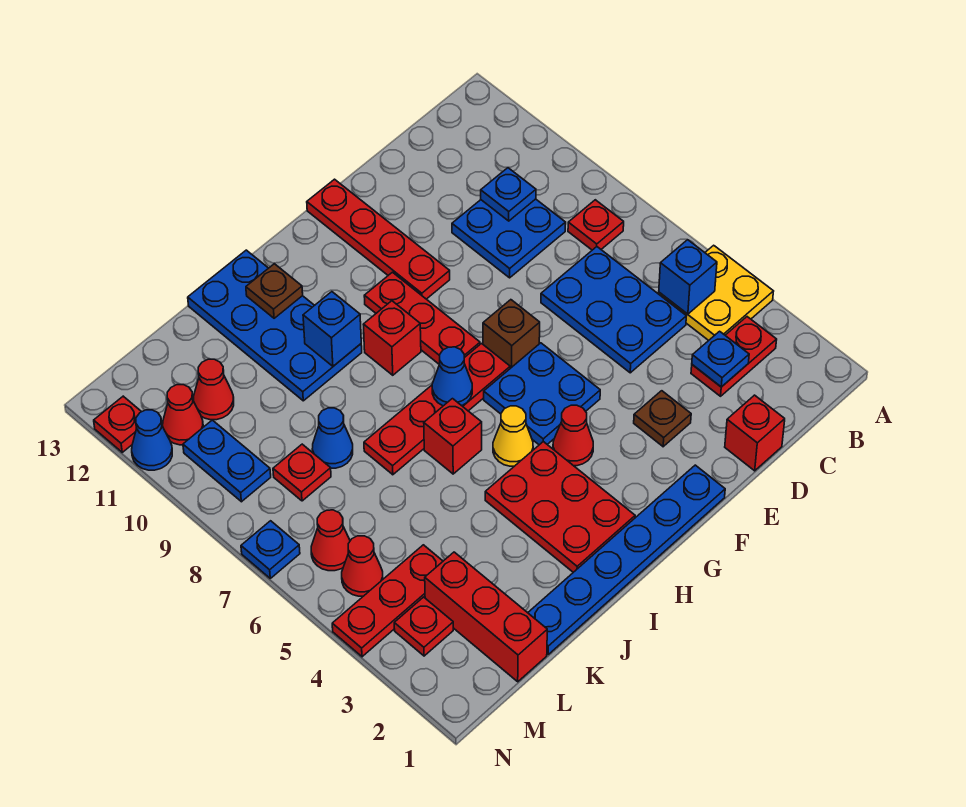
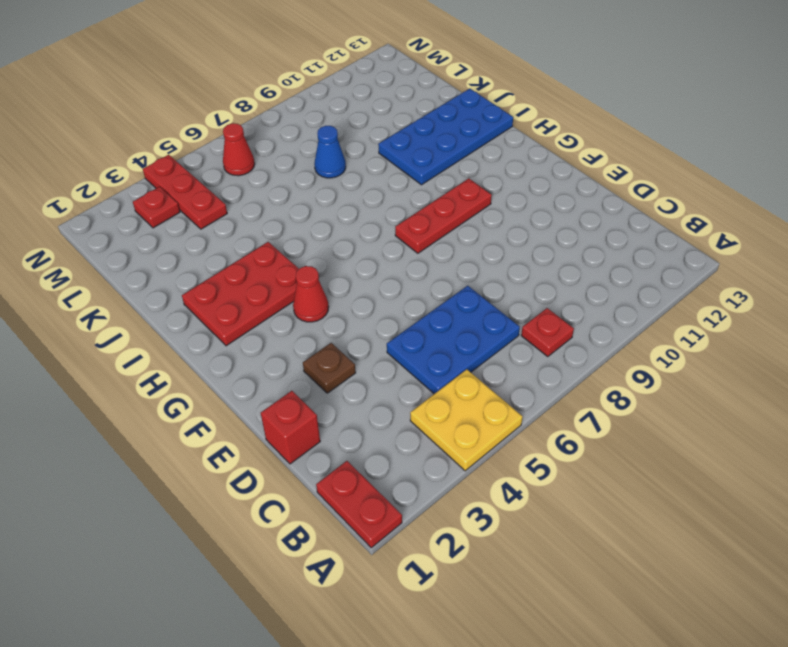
red plate A1:B1 level 1 -> red plate B3:C3 level 1
none -> blue plate C9:D10 level 1
none -> blue plate F1:K1 level 1
none -> blue plate F5:G6 level 1
none -> brown brick F7 level 1

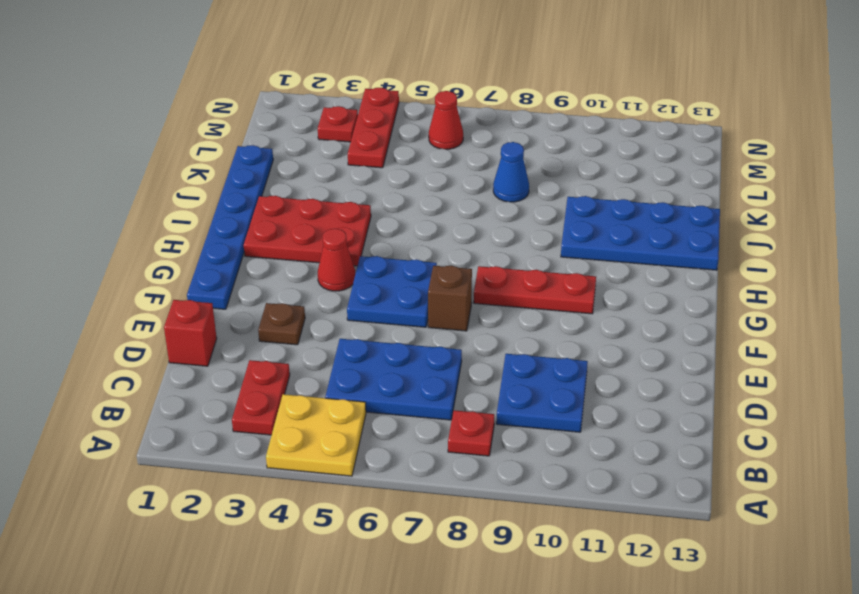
none -> red plate F10:F13 level 1
none -> red plate G7:J7 level 1
none -> yellow cone H5 level 1
none -> red brick H9 level 1

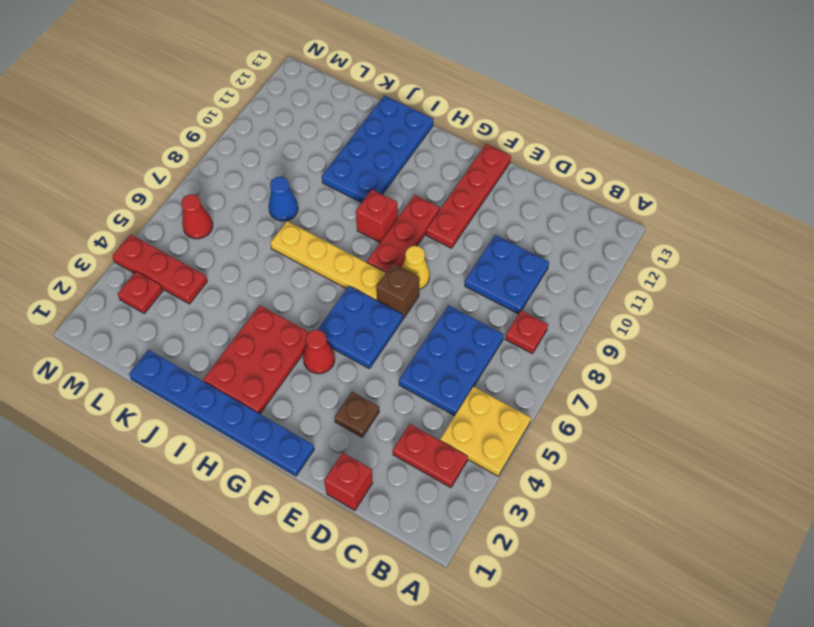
yellow cone F8 level 1 -> yellow cone H5 level 1
yellow plate G7:J7 level 1 -> red plate G7:J7 level 1
none -> red brick I6 level 1
none -> red brick L1:L3 level 1
none -> red plate L8 level 1
none -> red cone L11 level 1

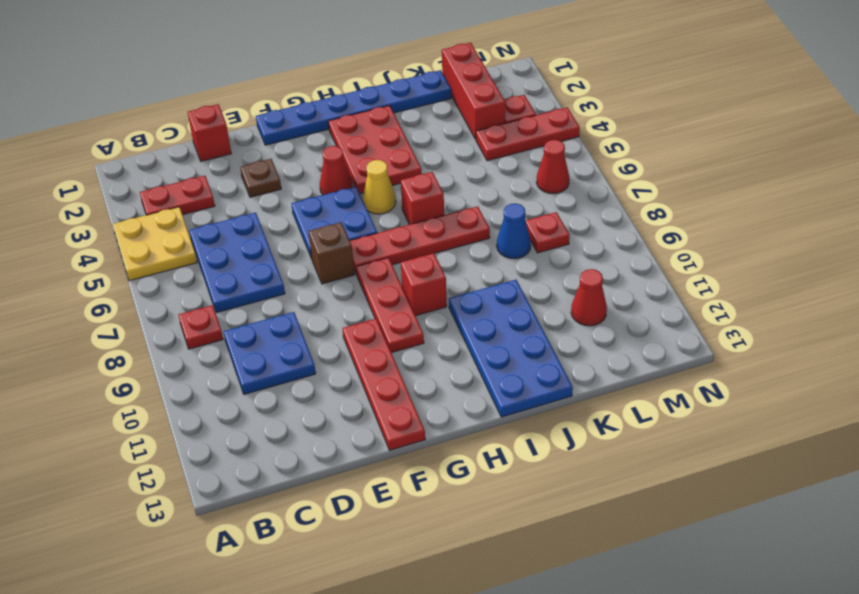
none -> red cone M5 level 1
none -> blue plate M9:M10 level 1
none -> red cone M11 level 1
none -> blue plate N7 level 1

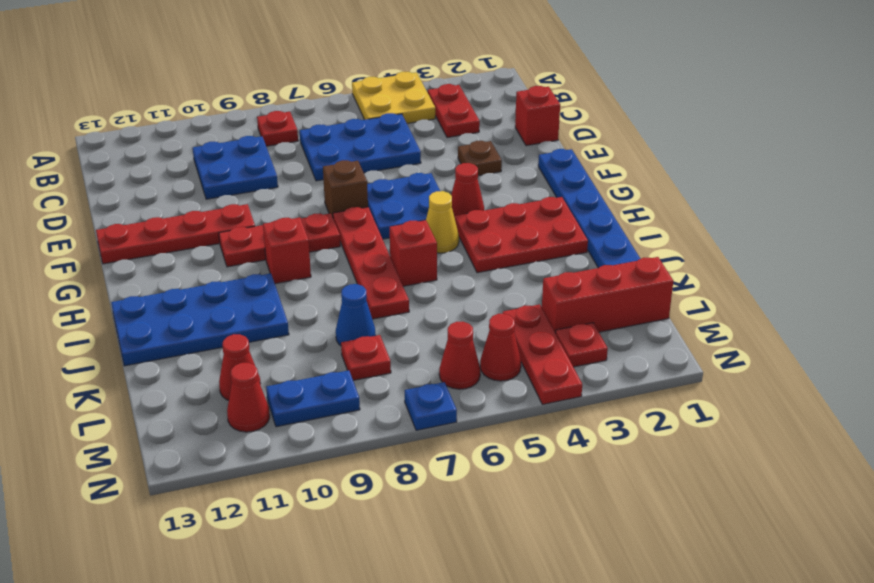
none -> blue cone N11 level 1
none -> red plate N12 level 1
none -> blue brick B5 level 2
none -> blue plate C3 level 2

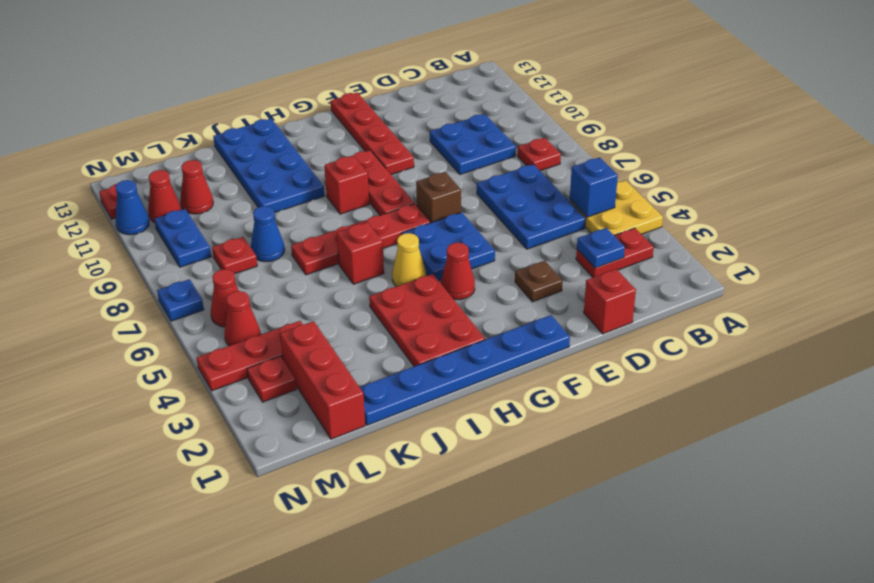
none -> blue plate C10 level 2
none -> blue cone H7 level 2
none -> blue brick I10 level 2
none -> brown plate I12 level 2

